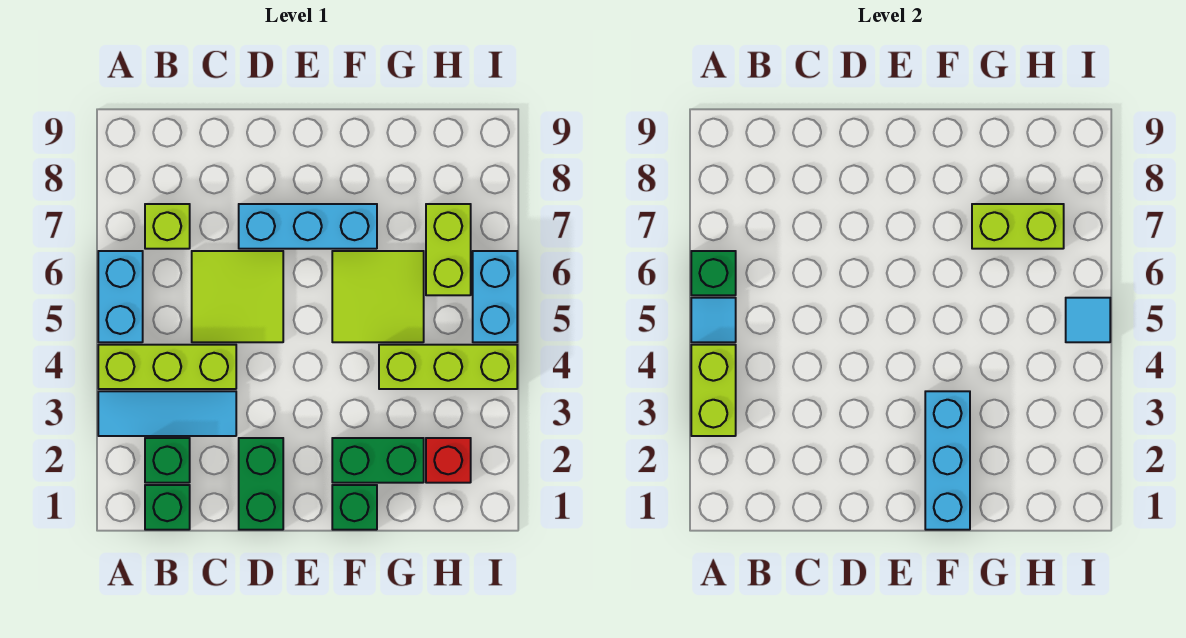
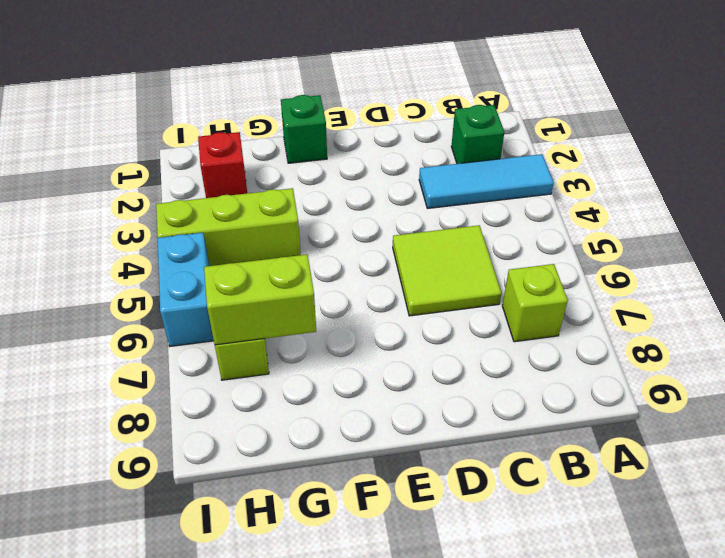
none -> lime brick A4:C4 level 1
none -> cyan brick A5:A6 level 1
none -> green brick B1 level 1

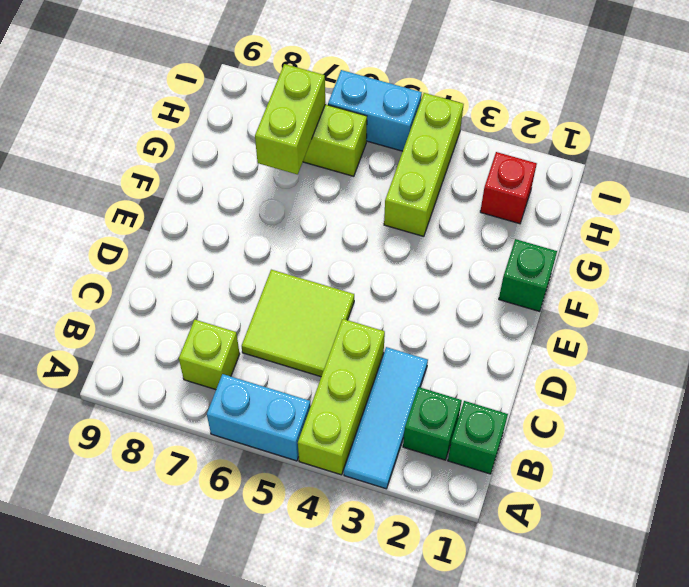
none -> green brick D1:D2 level 1
none -> cyan brick D7:F7 level 1
none -> green brick F2:G2 level 1

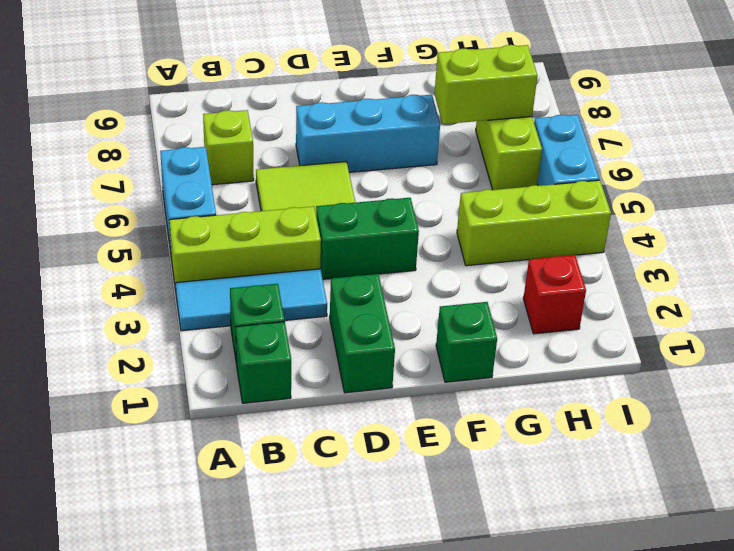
green brick D4:E4 level 1 -> green brick F2:G2 level 1
none -> lime tile F5:G6 level 1
none -> lime brick A3:A4 level 2
none -> cyan tile A5 level 2

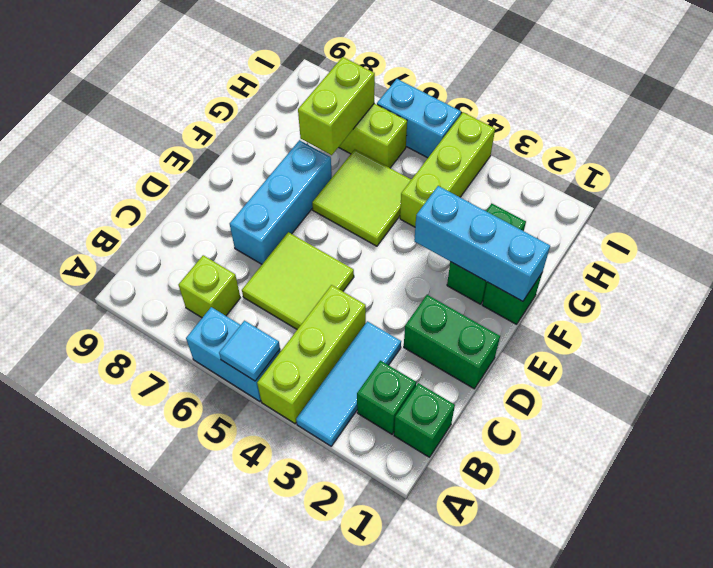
none -> red brick H2 level 1
none -> lime brick A3:A4 level 2
none -> green brick A6 level 2

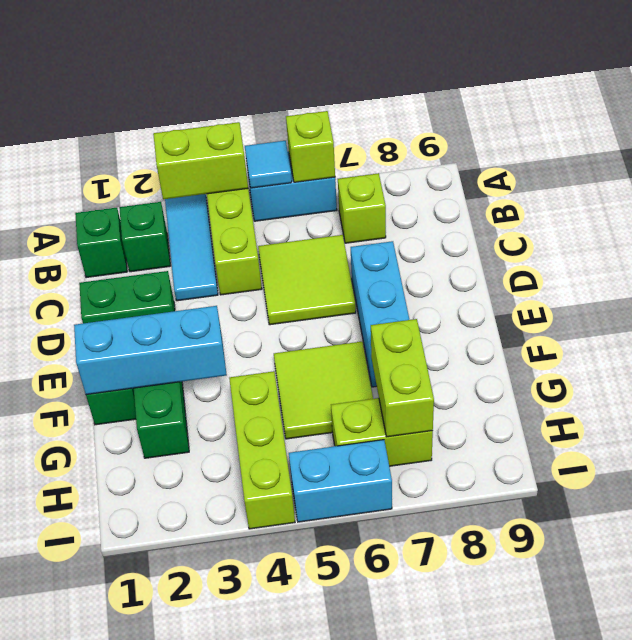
lime brick A6 level 2 -> green brick A6 level 2
none -> red brick H2 level 1
none -> cyan tile I5 level 2

